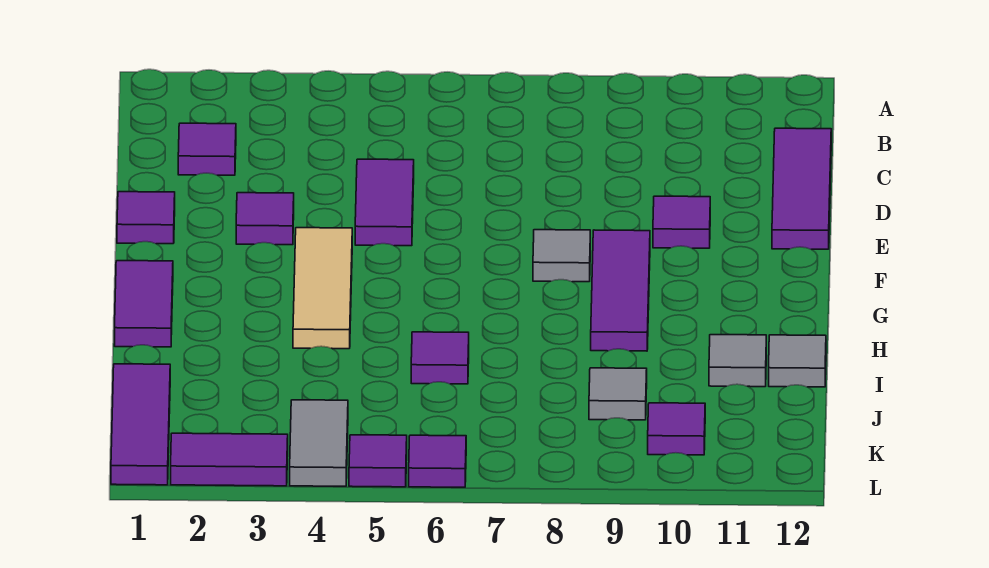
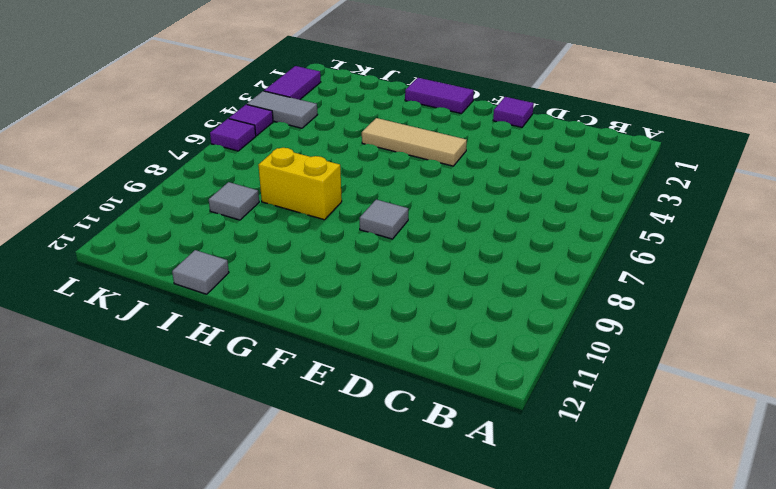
yellow brick H8:I8 level 1 -> none
none -> purple tile C2 level 1
none -> purple tile C12:E12 level 1
none -> purple tile D5:E5 level 1

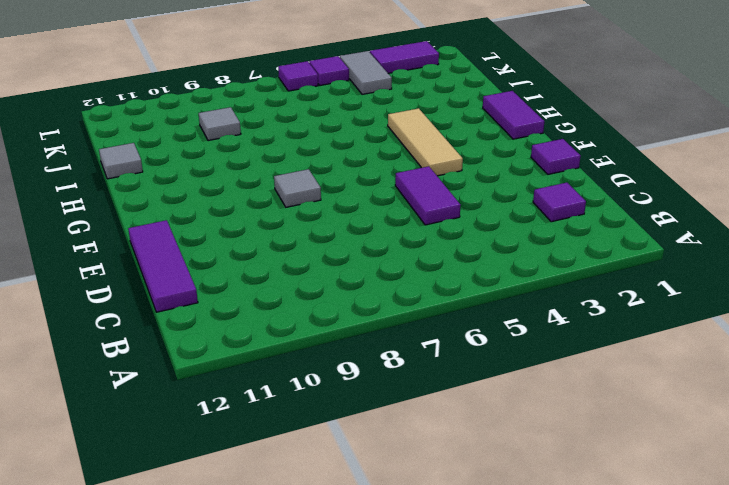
none -> purple tile E3 level 1
none -> purple tile E10 level 1
none -> purple tile F9:H9 level 1

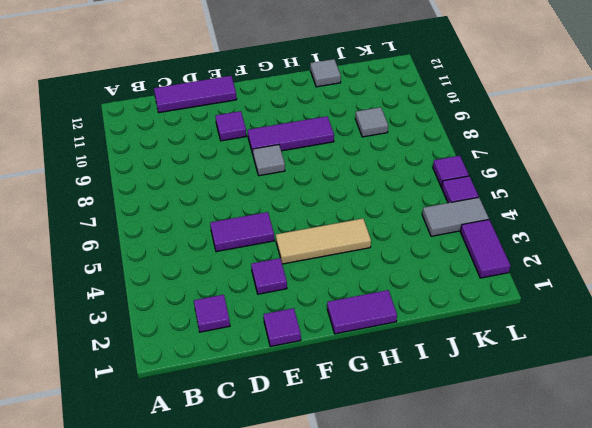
none -> purple tile I6 level 1
none -> grey tile I11 level 1
none -> purple tile J1:L1 level 1

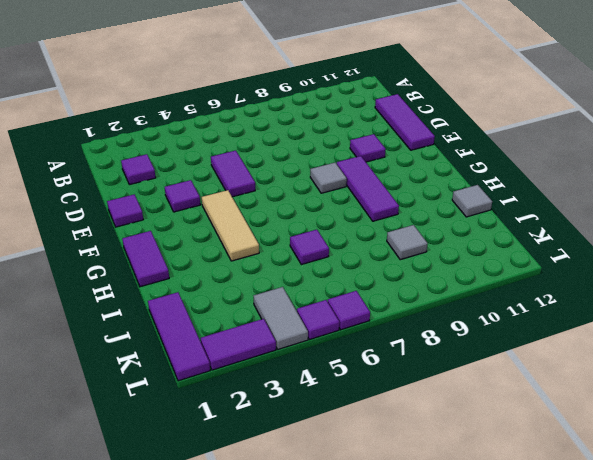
none -> grey tile I11 level 1
none -> purple tile K10 level 1

